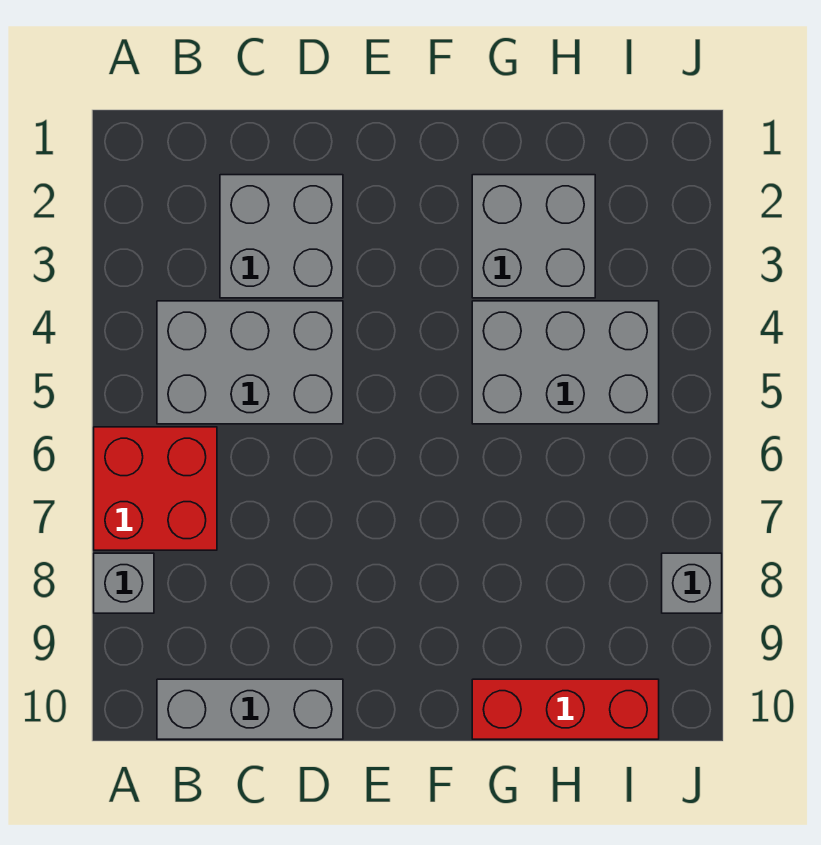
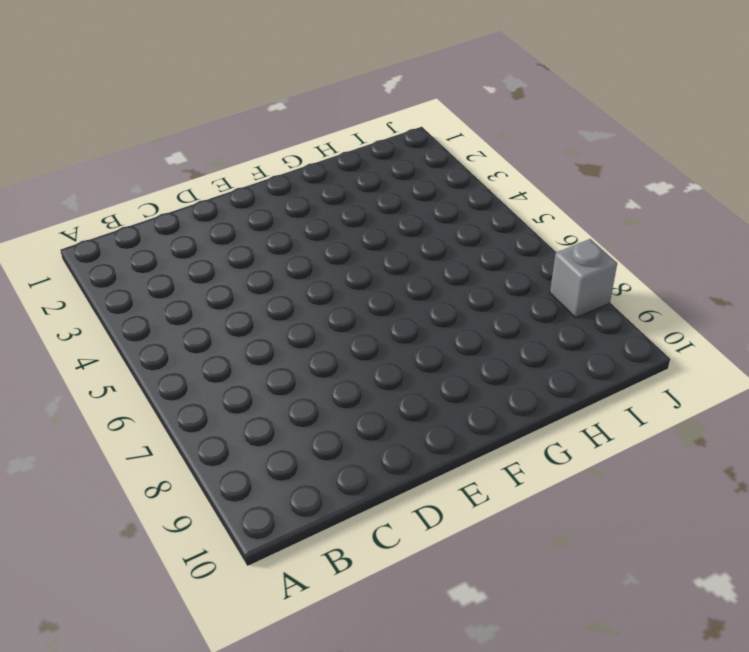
none -> red brick A6:B7 level 1
none -> grey brick A8 level 1

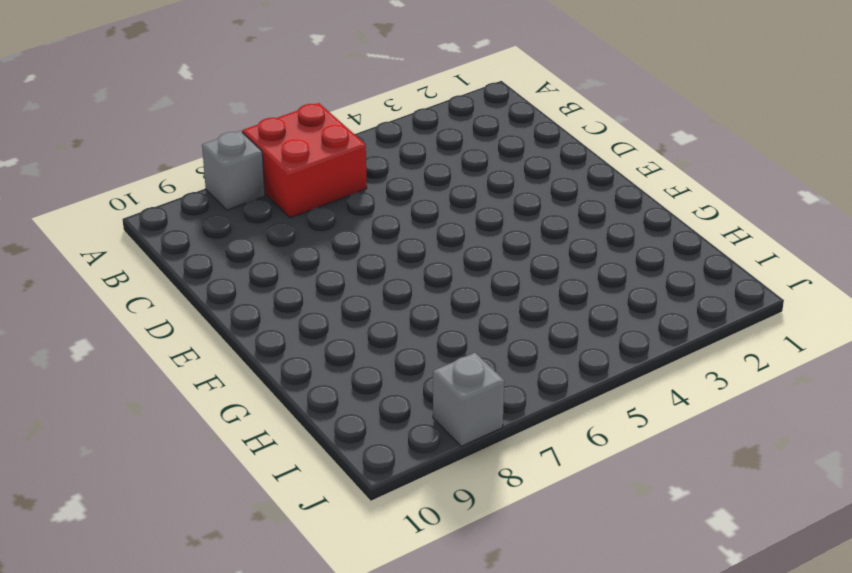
none -> grey brick B4:D5 level 1
none -> grey brick B10:D10 level 1

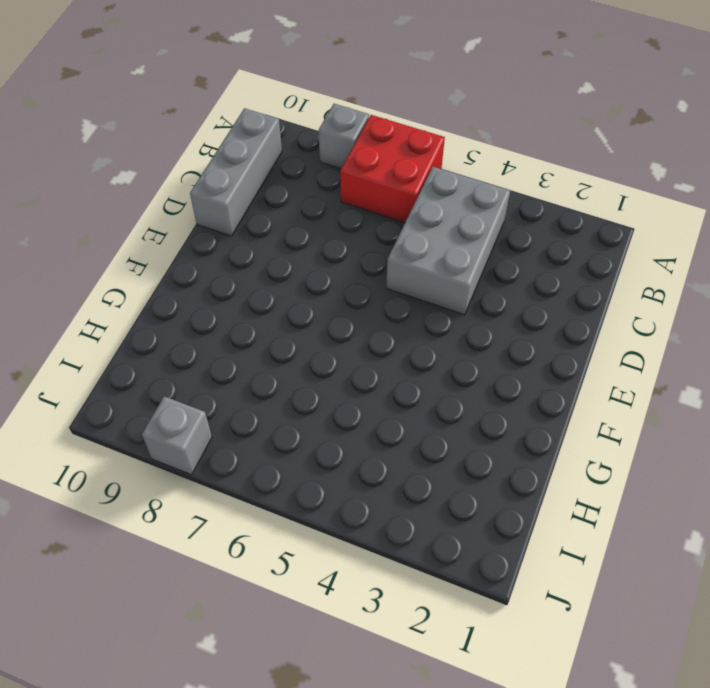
none -> grey brick C2:D3 level 1
none -> grey brick G2:H3 level 1

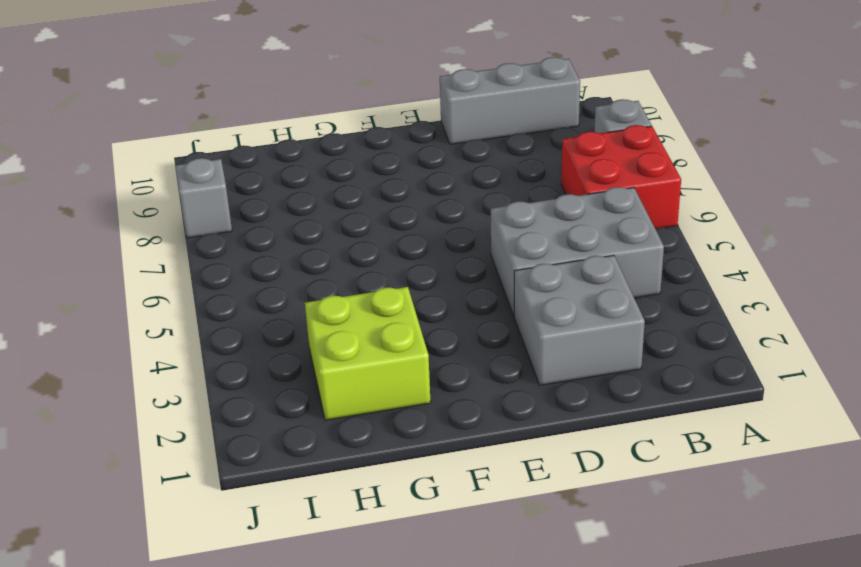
lime brick G2:H3 level 1 -> grey brick G2:H3 level 1
none -> grey brick G4:I5 level 1
none -> red brick G10:I10 level 1

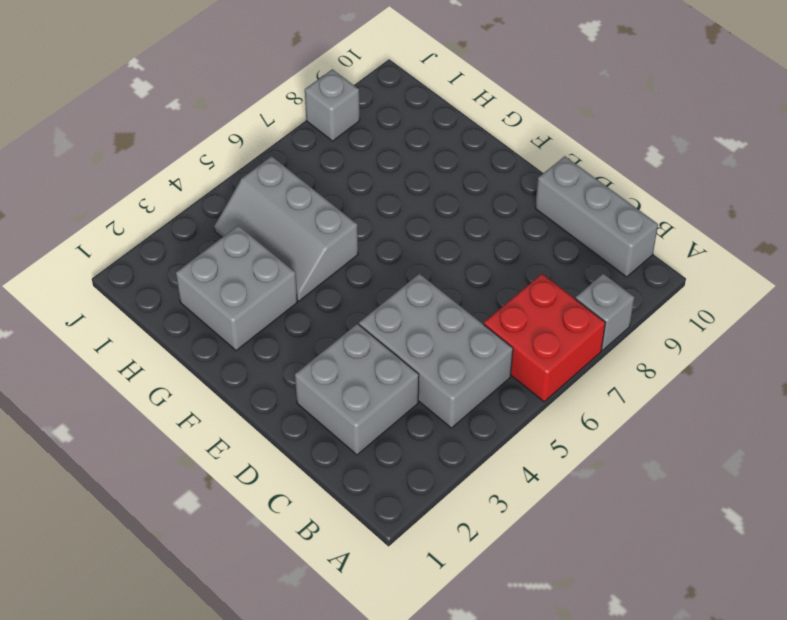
grey slope G4:I5 level 1 top 5 -> grey brick G4:I5 level 1
none -> red brick G10:I10 level 1

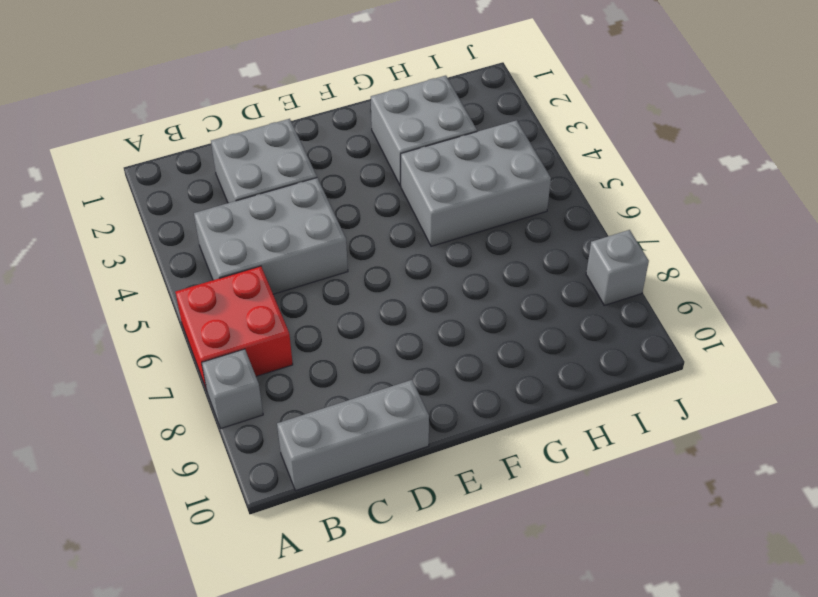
none -> red brick G10:I10 level 1

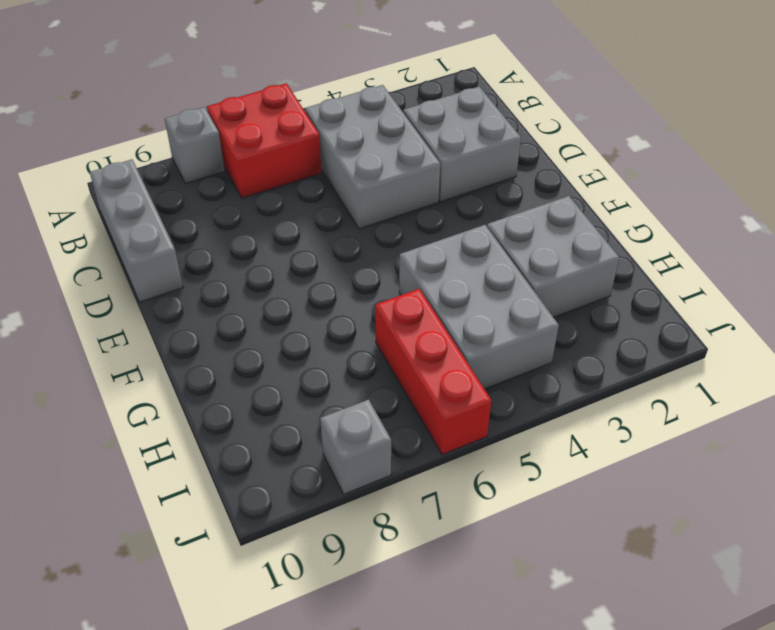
red brick H6:J6 level 1 -> red brick G10:I10 level 1

